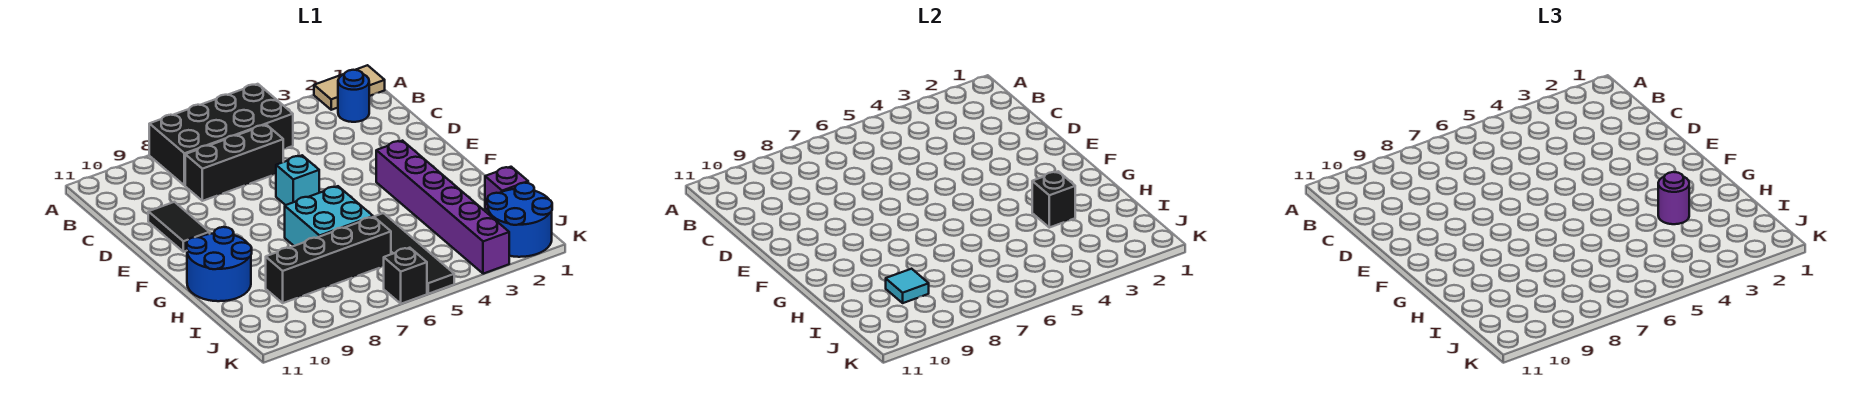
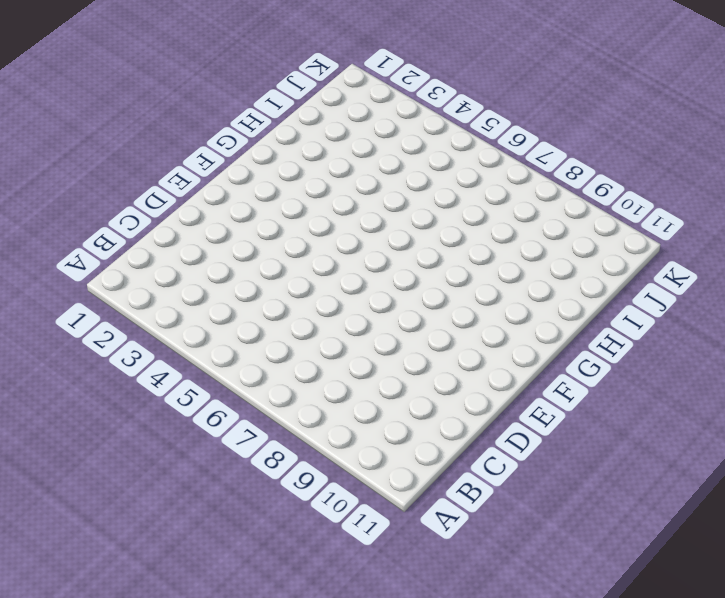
none -> tan tile A1:A2 level 1
none -> black brick A5:B8 level 1
none -> blue round brick B2 level 1

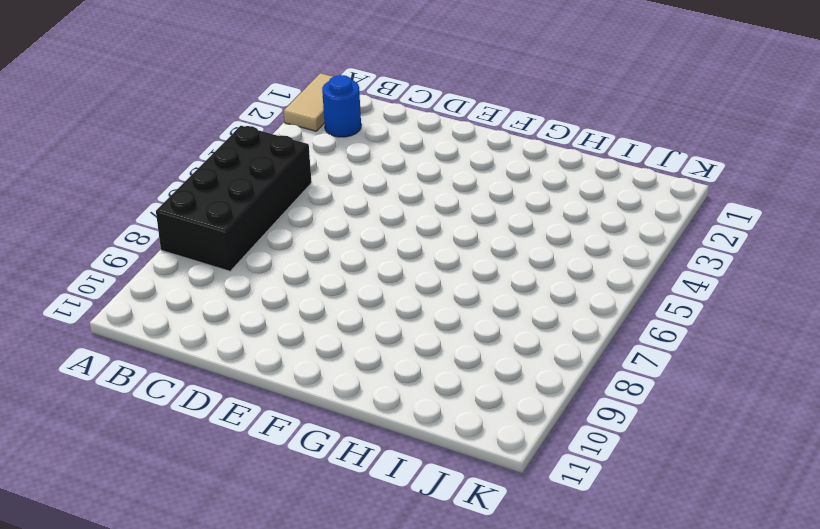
none -> black brick C6:C8 level 1
none -> black tile D10:E10 level 1
none -> cyan brick E6 level 1

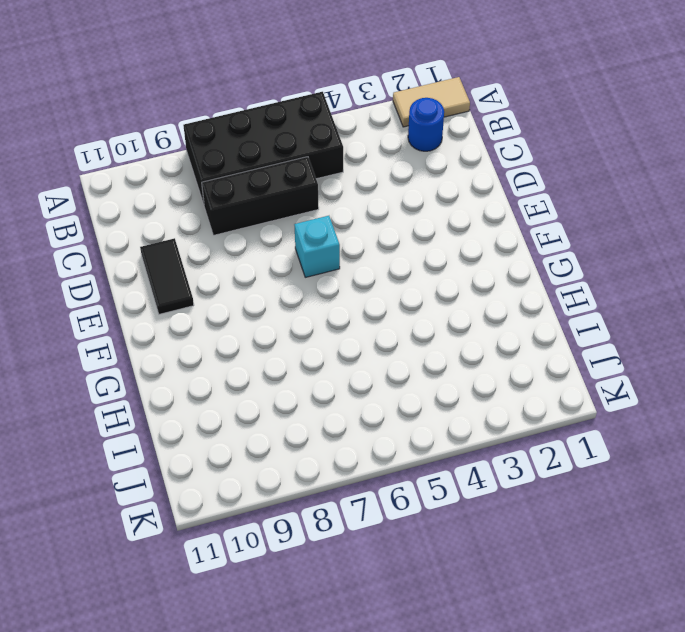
none -> purple brick F3:K3 level 1
none -> cyan brick G6:H7 level 1
none -> blue round brick G10:H11 level 1

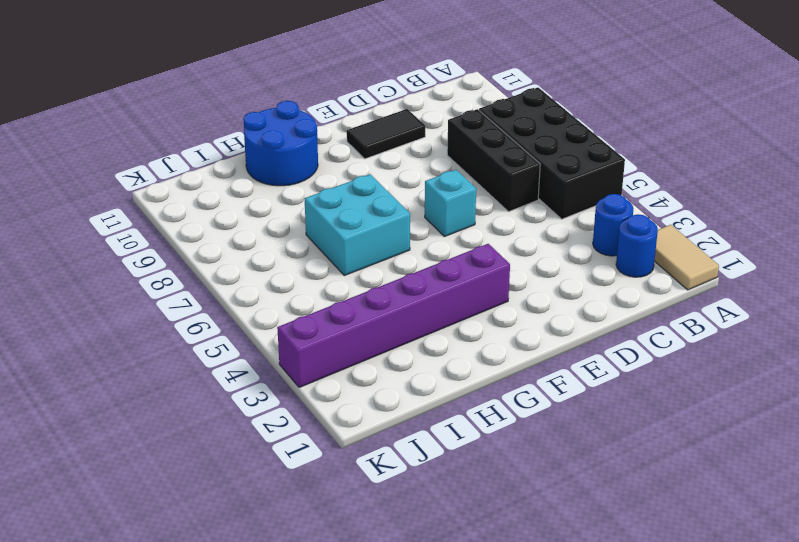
blue round brick B3 level 1 -> none
none -> black tile H5:K5 level 1
none -> purple brick I1 level 1
none -> black brick I6:I9 level 1

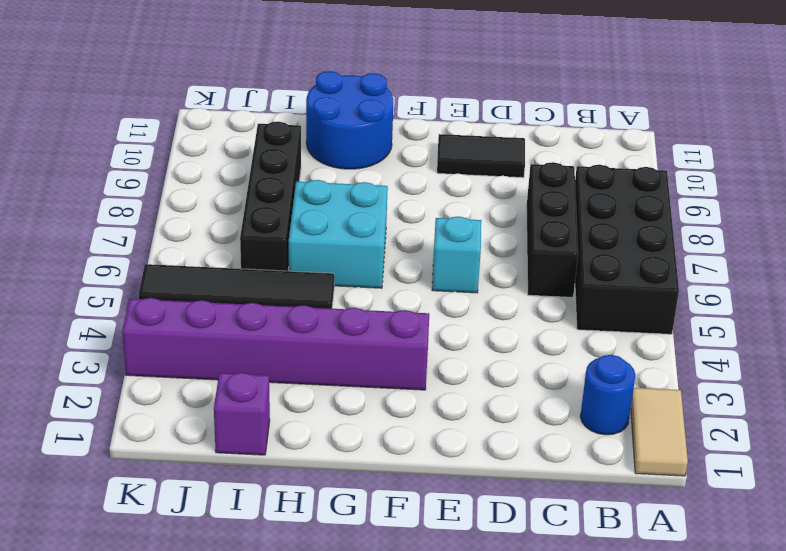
none -> blue round brick J1:K2 level 1
none -> black brick K6 level 1
none -> black brick H3 level 2

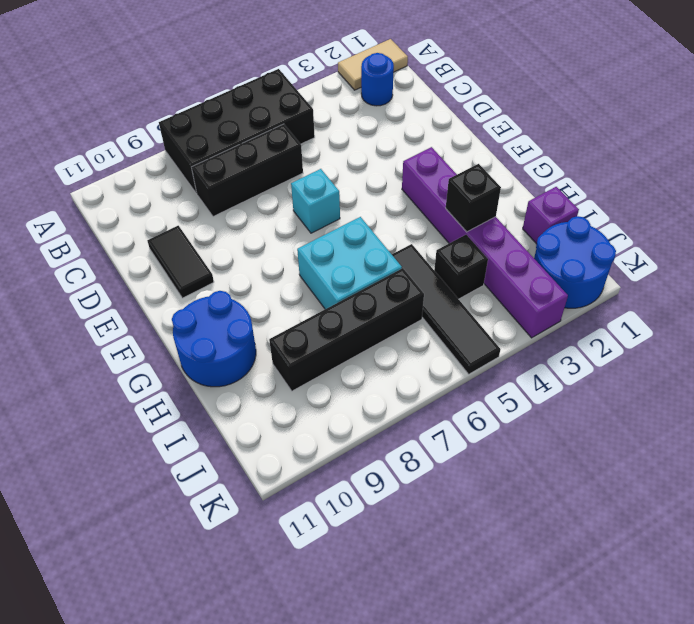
black brick I4 level 1 -> black brick K6 level 1
none -> cyan tile I9 level 2
none -> purple round brick H3 level 3

